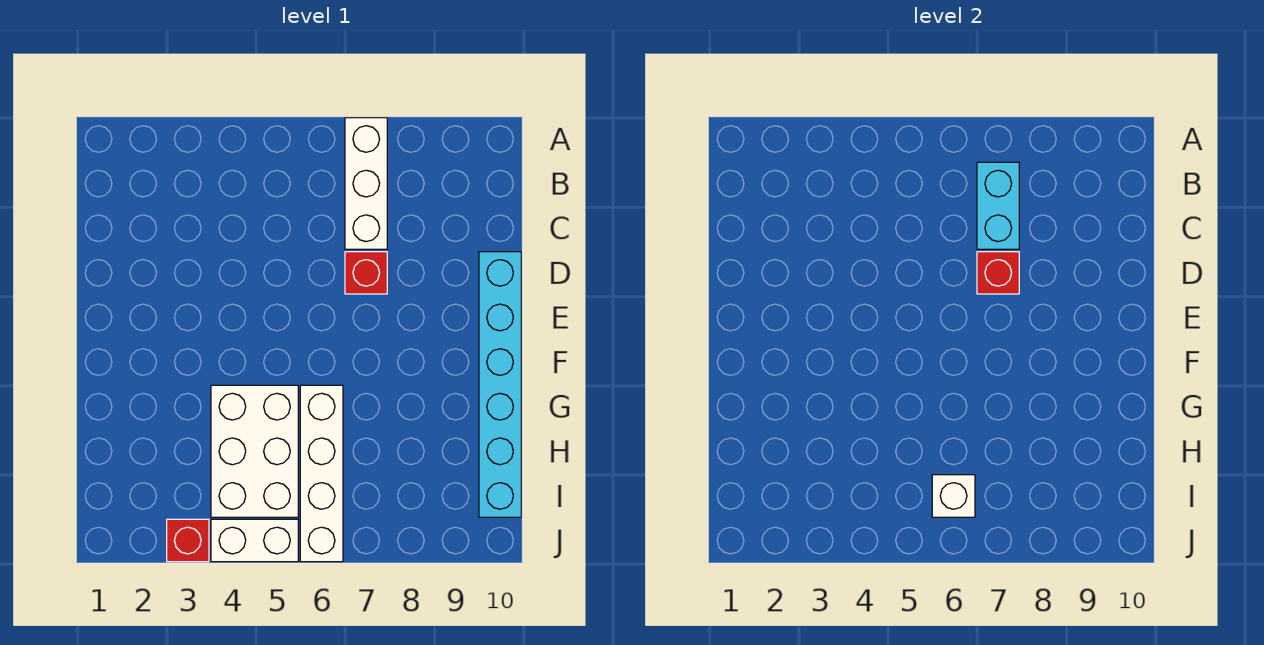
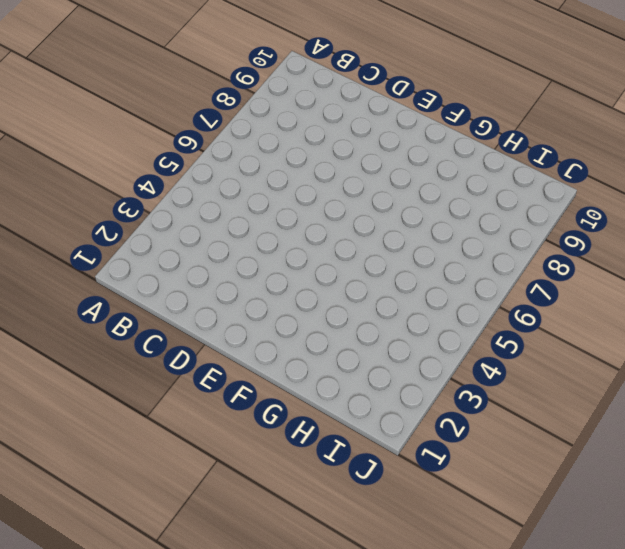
none -> white brick A7:C7 level 1
none -> red brick D7 level 1

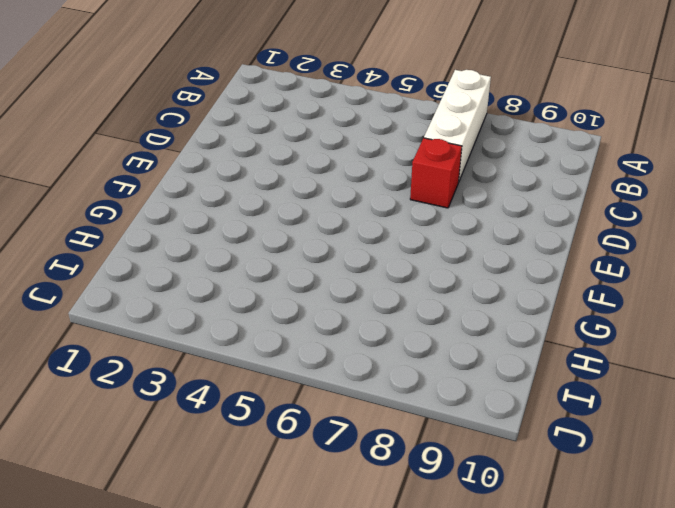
none -> cyan brick D10:I10 level 1
none -> white brick G4:I5 level 1

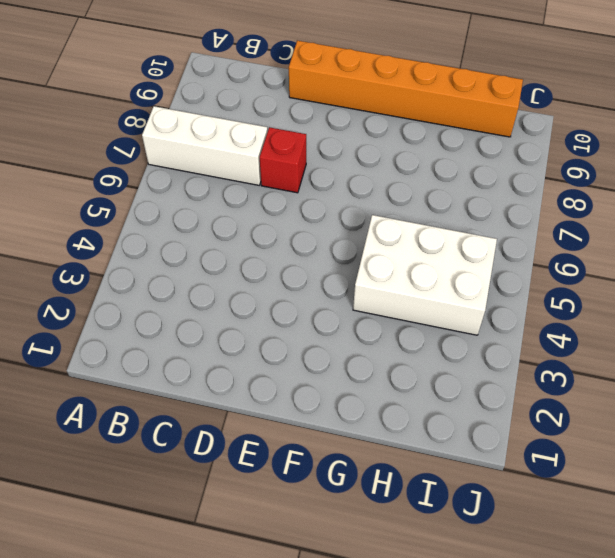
orange brick D10:I10 level 1 -> cyan brick D10:I10 level 1
none -> white brick G6:J6 level 1
none -> red brick J3 level 1

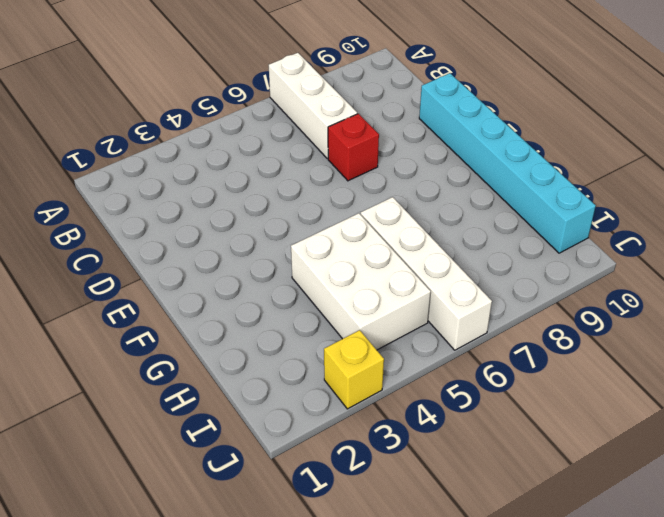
yellow brick J3 level 1 -> red brick J3 level 1
none -> white brick J4:J5 level 1
none -> cyan brick B7:C7 level 2

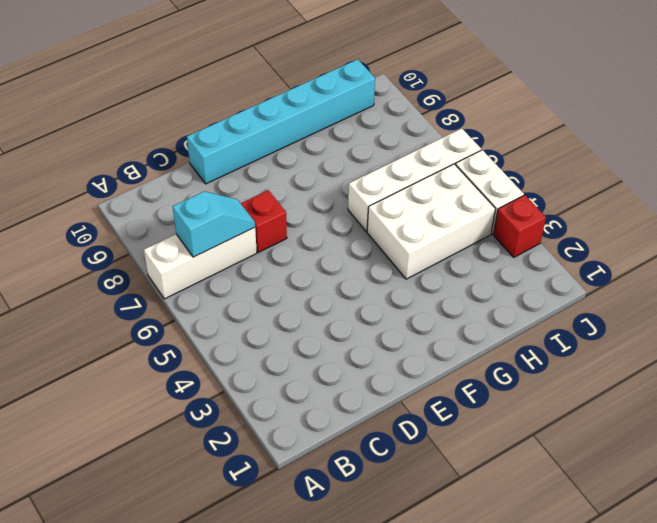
cyan slope B7:C7 level 2 top B -> cyan brick B7:C7 level 2
none -> red brick D7 level 2
none -> white brick I6 level 2

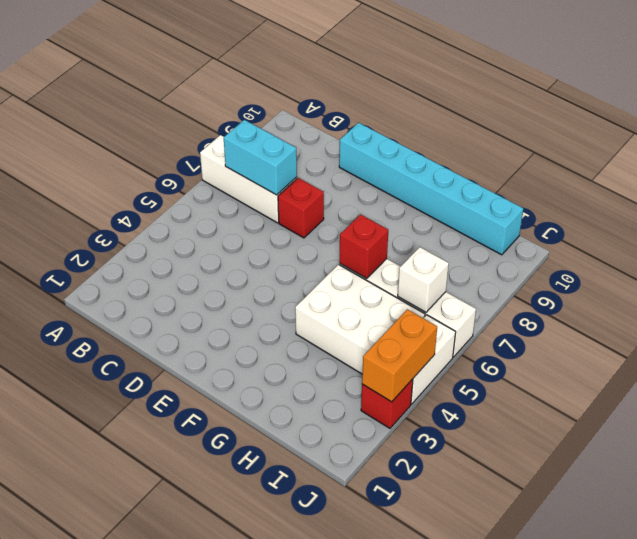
red brick G6 level 2 -> red brick D7 level 2
orange brick J3:J4 level 2 -> none

